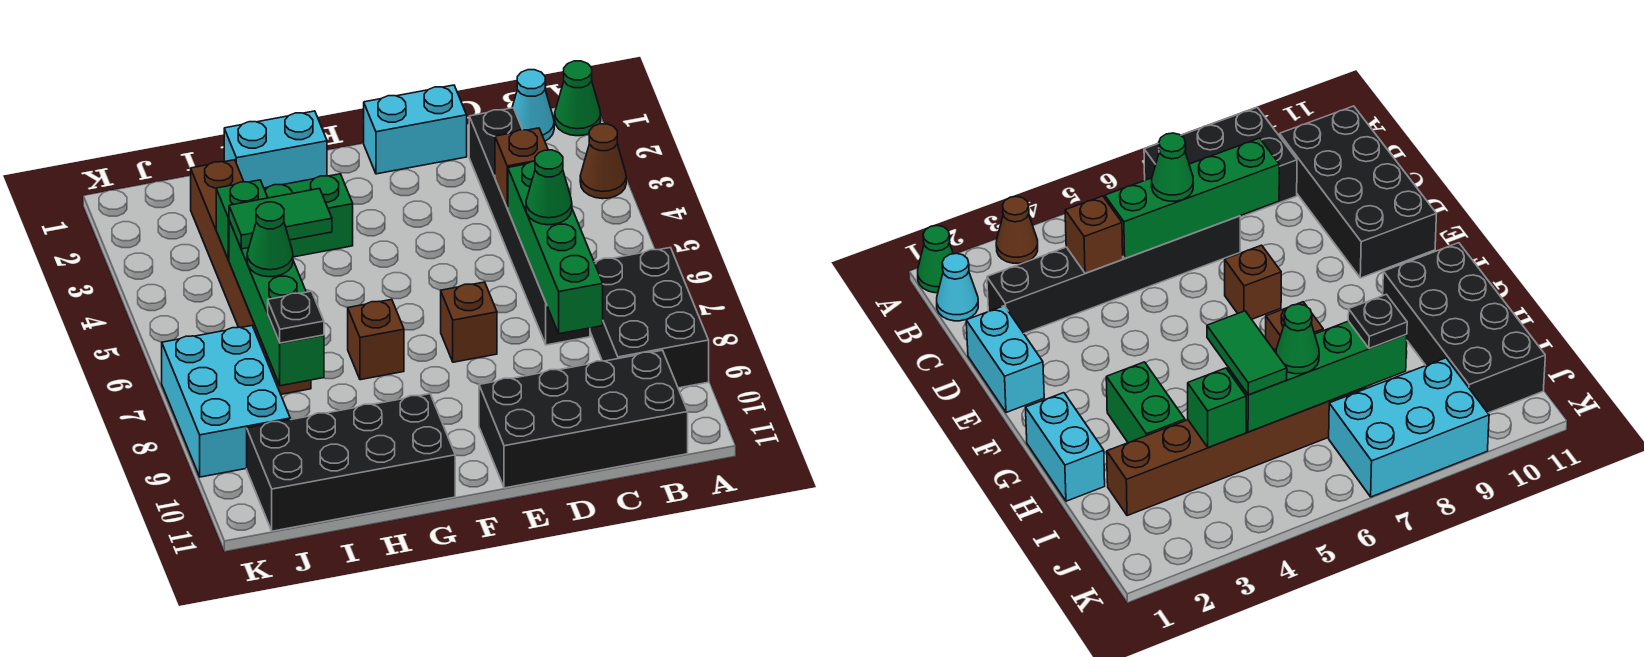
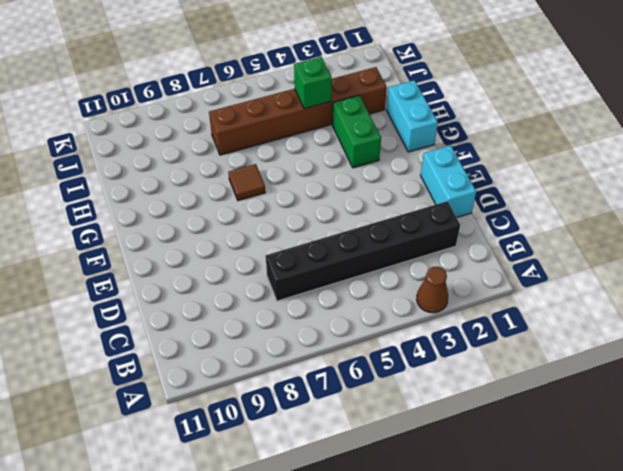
brown tile G7 level 1 -> brown brick G7 level 1
none -> green cone A1 level 1
none -> black brick A7:B9 level 1
none -> cyan cone B1 level 1

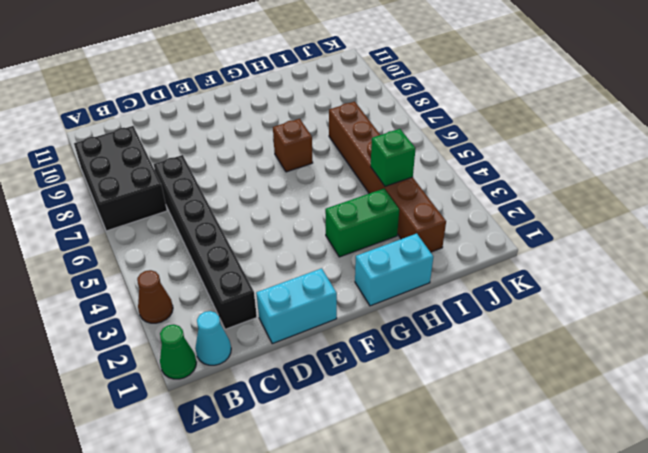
none -> black brick B10:E11 level 1
none -> brown brick E7 level 1
none -> black brick G10:J11 level 1

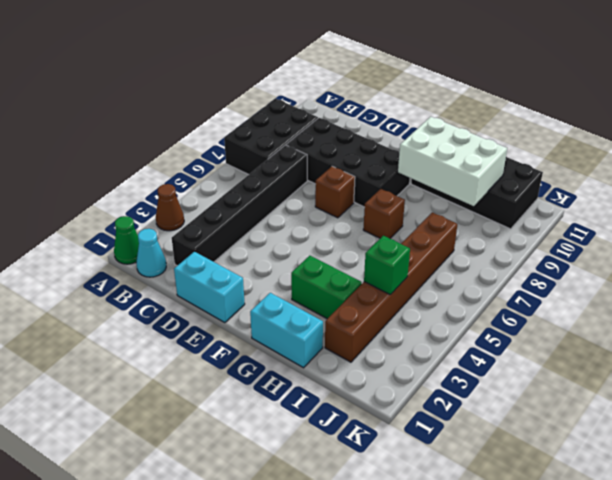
black brick C8:F9 level 1 -> black brick B10:E11 level 1
white brick G9:I10 level 2 -> none
none -> cyan brick J7:K9 level 1
none -> brown brick C4 level 2
none -> green brick C5:C8 level 2

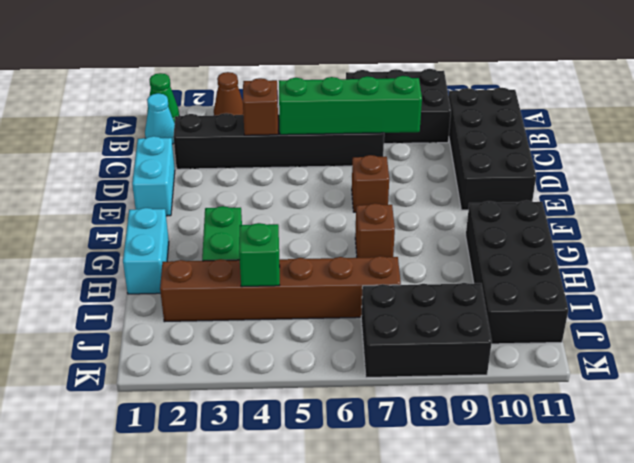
black brick J7:K9 level 1 -> cyan brick J7:K9 level 1
none -> green brick I5:I8 level 2
none -> green cone C6 level 3
none -> green tile H5:I5 level 3

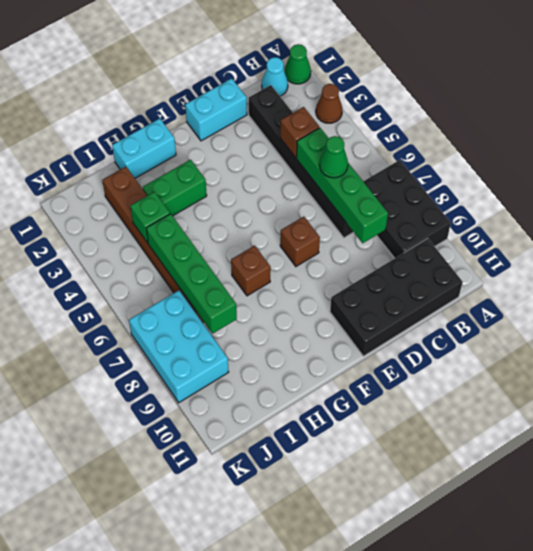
none -> black brick G10:J11 level 1
none -> green tile H5:I5 level 3
none -> green cone I6 level 3

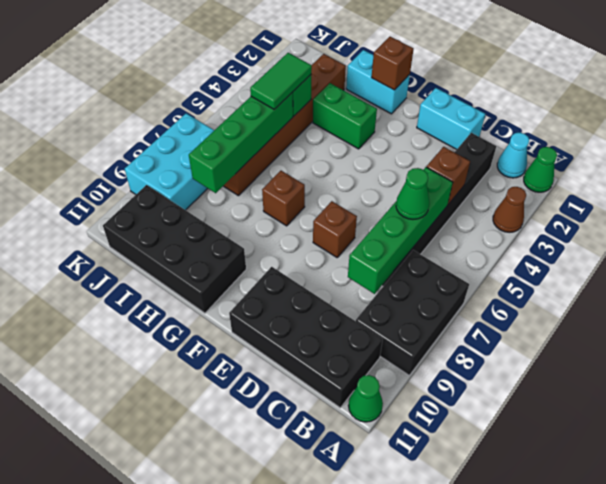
green cone A11 level 1 -> green cone I6 level 3
brown brick G1 level 2 -> none
green tile I4:I5 level 3 -> green tile H5:I5 level 3
none -> black plate I8 level 3

